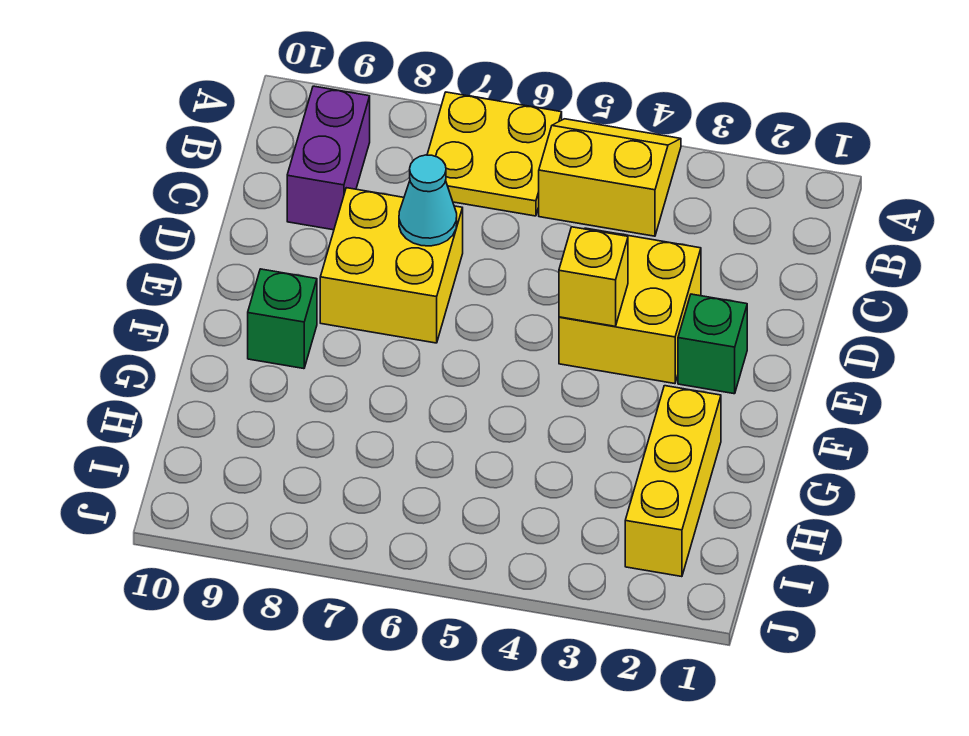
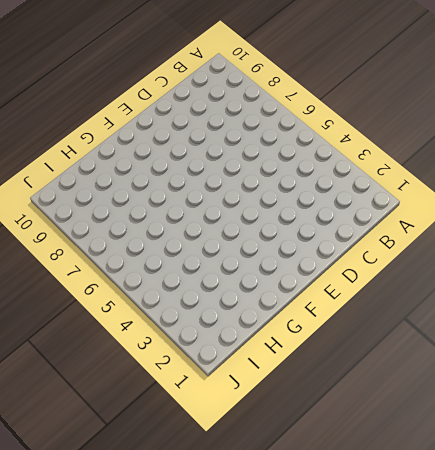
none -> yellow slope A4:B5 level 1 top B
none -> yellow plate A6:B7 level 1

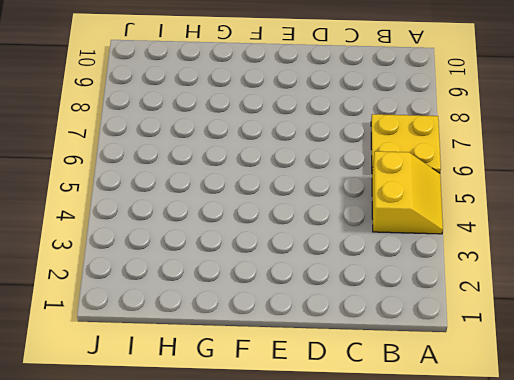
none -> purple brick B9:C9 level 1
none -> yellow brick D3:E4 level 1

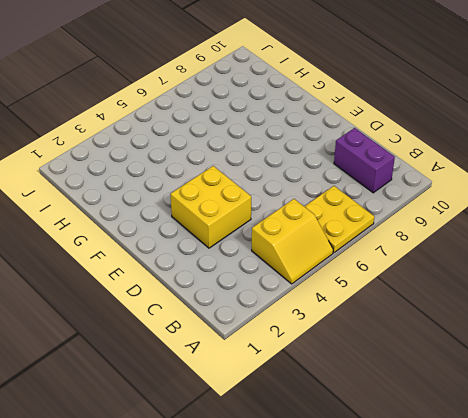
none -> yellow brick D7:E8 level 1
none -> green brick E2 level 1

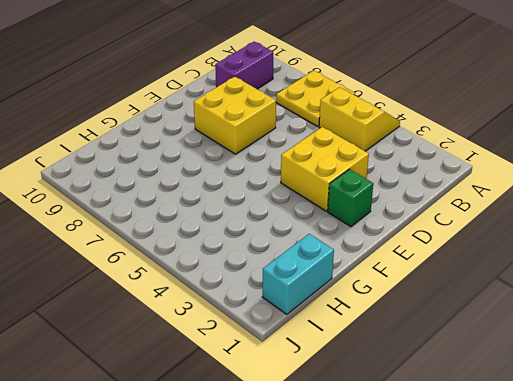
cyan brick H1:I1 level 1 -> none
none -> green brick F9 level 1
none -> yellow brick G2:I2 level 1

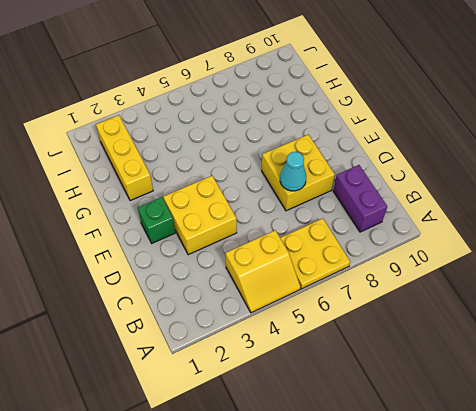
none -> green brick F9 level 1
none -> yellow brick E4 level 2

